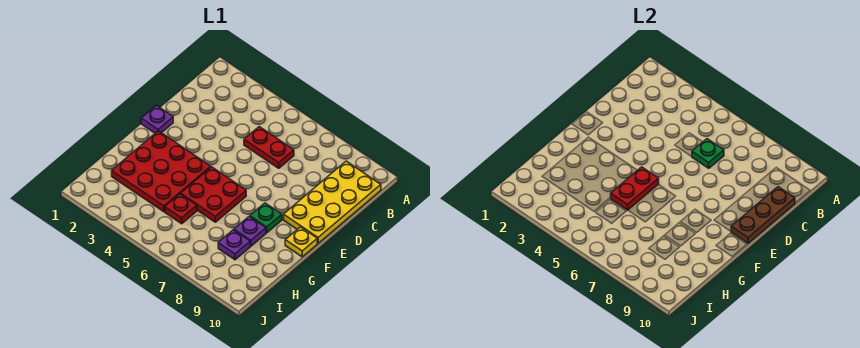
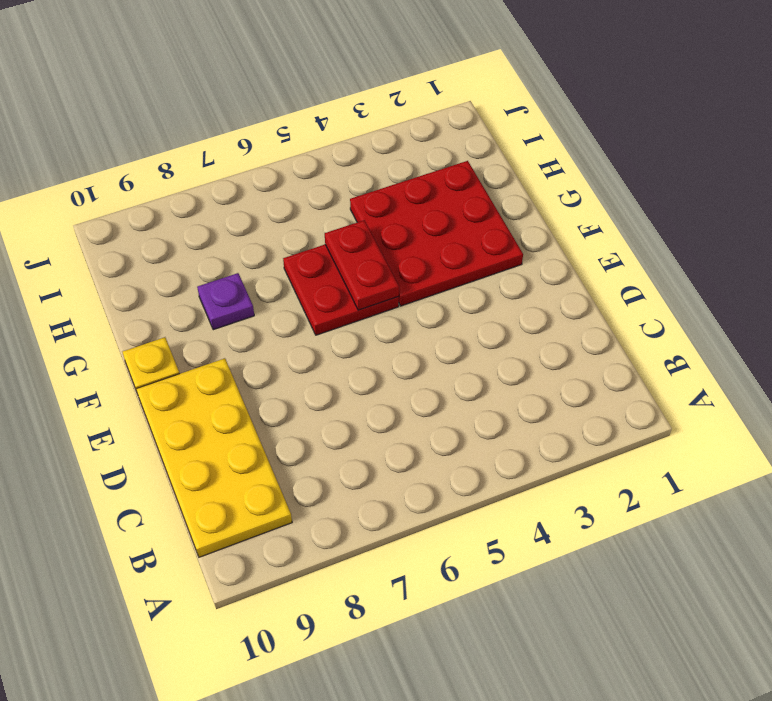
none -> red plate C5:C6 level 1
none -> purple plate E1 level 1
none -> green plate F8 level 1

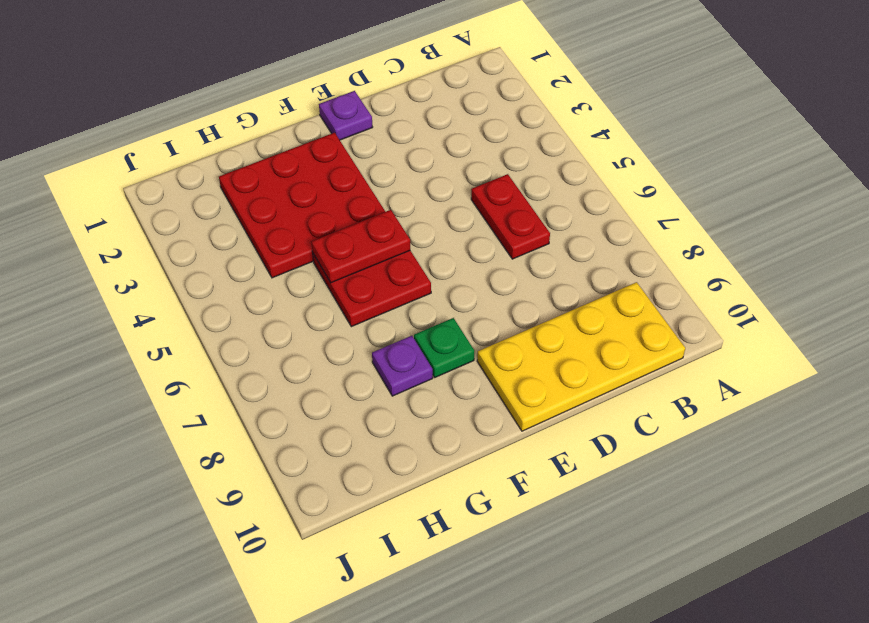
none -> yellow plate F10 level 1
none -> red plate H5 level 1
none -> purple plate H8 level 1

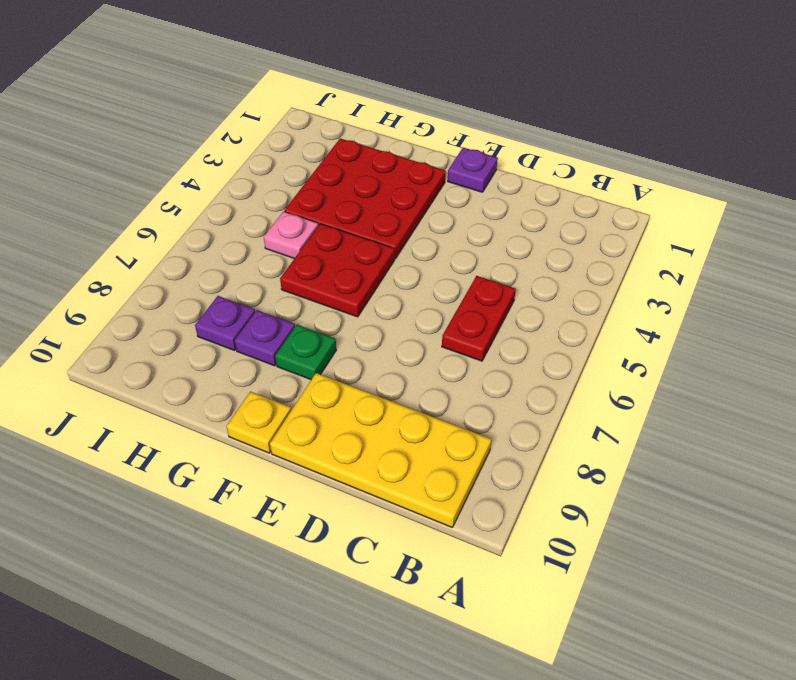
pink plate H5 level 1 -> red plate H5 level 1
none -> green plate C6 level 2
none -> brown plate C10:E10 level 2
none -> red plate F5:G5 level 2

